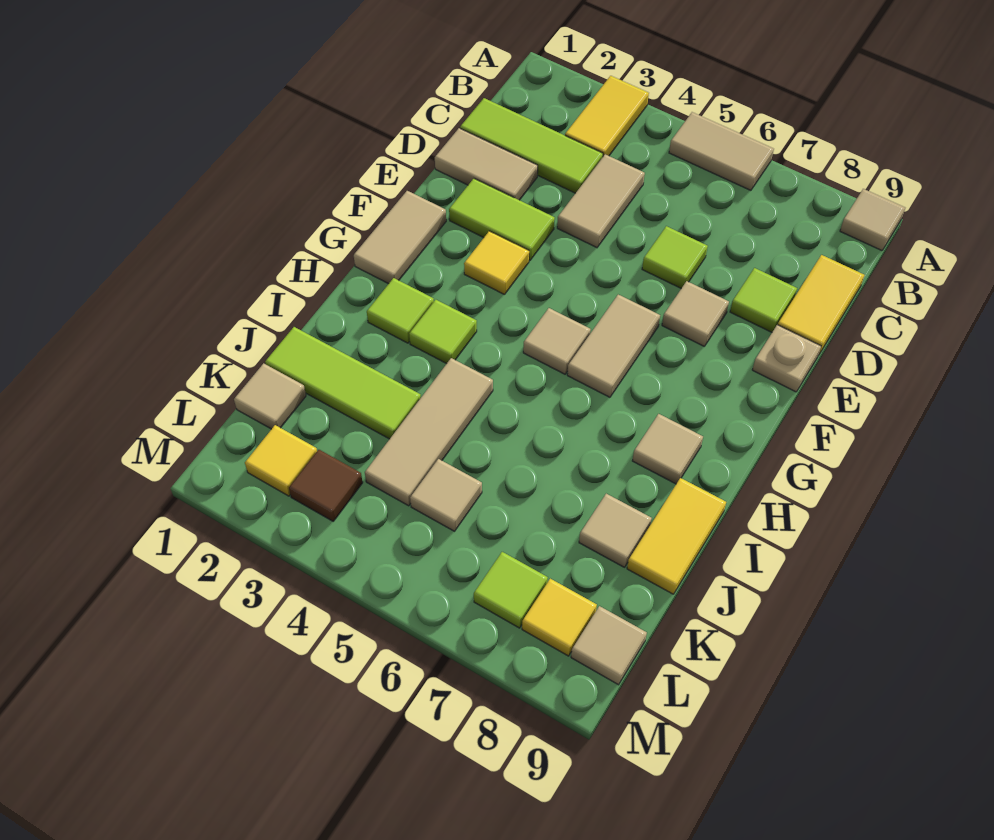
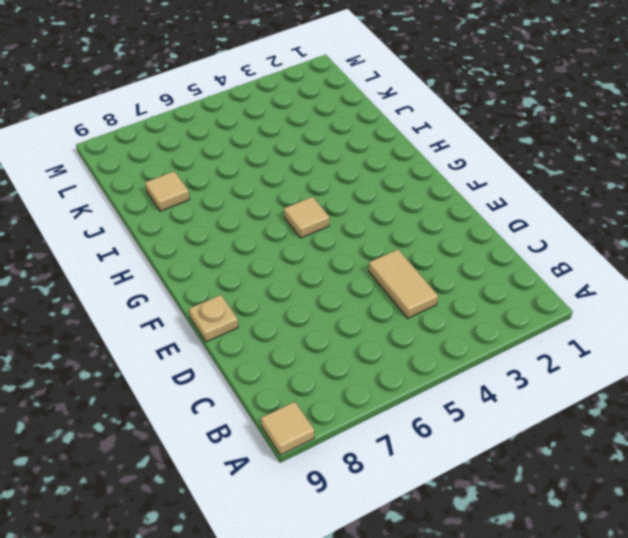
none -> yellow tile A3:B3 level 1
none -> tan tile A5:A6 level 1
none -> lime tile C1:C3 level 1
none -> yellow tile C9:D9 level 1

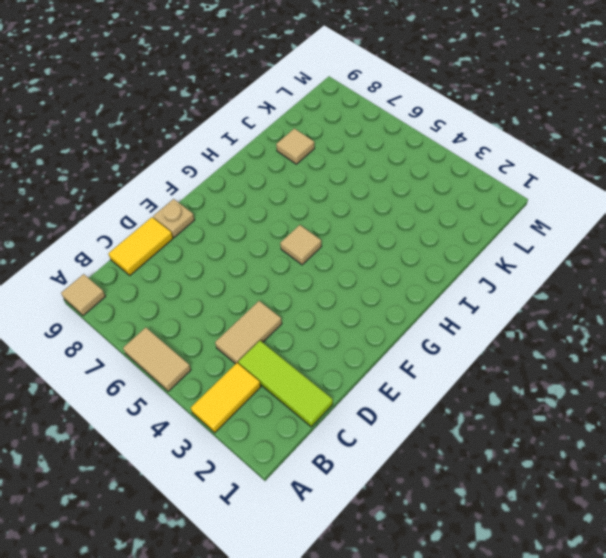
none -> tan tile D1:D2 level 1
none -> lime tile D6 level 1
none -> lime tile D8 level 1
none -> lime tile E2:E3 level 1

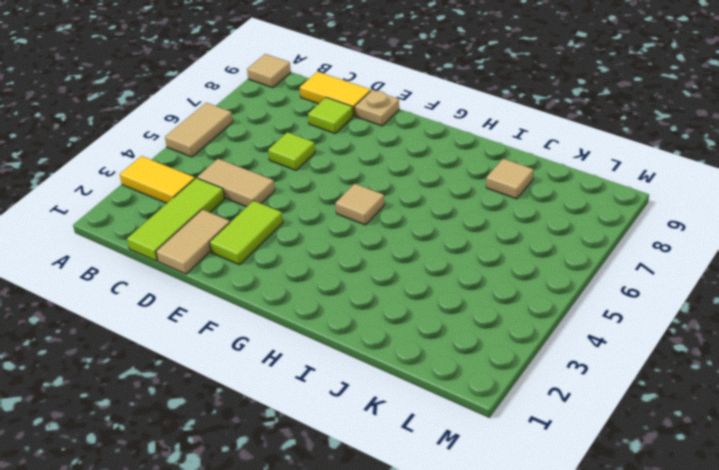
none -> tan tile E7 level 1
none -> tan tile F1:G1 level 1
none -> yellow tile F3 level 1
none -> tan tile F6:G6 level 1

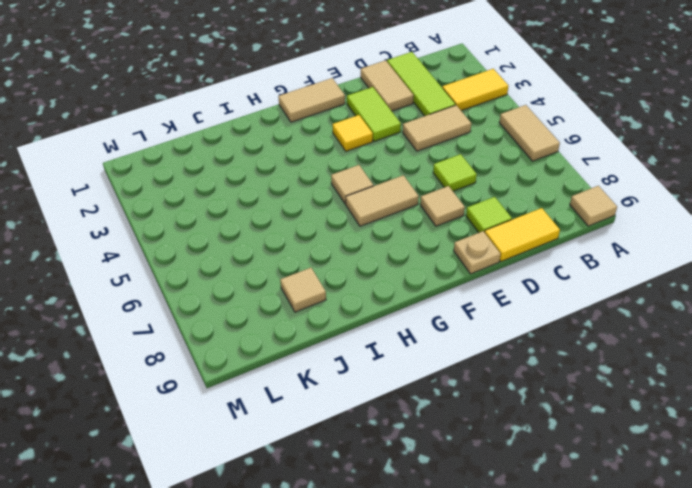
none -> lime tile H2 level 1
none -> lime tile H3 level 1
none -> tan tile H8 level 1
none -> tan tile I4:K4 level 1

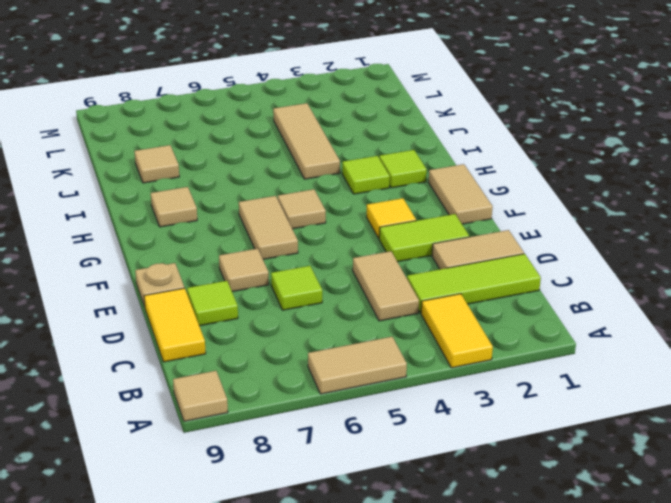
none -> yellow tile I9:J9 level 1
none -> lime tile J1:J3 level 1
none -> tan tile K1 level 1
none -> tan tile K5 level 1

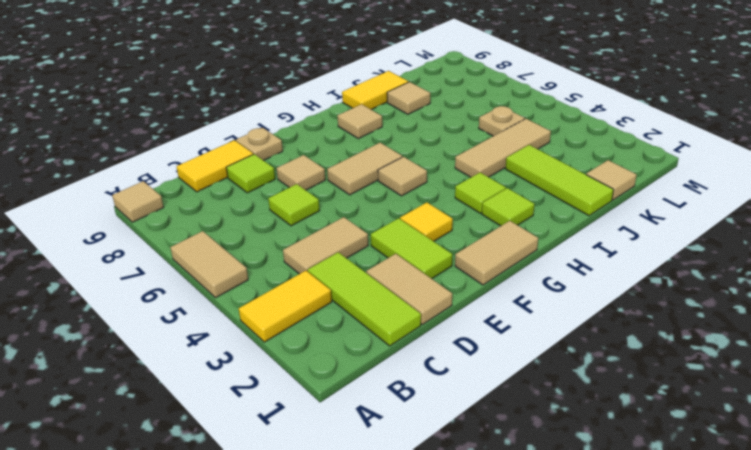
tan plate K5 level 1 -> tan tile K5 level 1
none -> yellow tile L2 level 1
none -> brown tile L3 level 1
none -> lime tile L7 level 1
none -> yellow tile L8 level 1

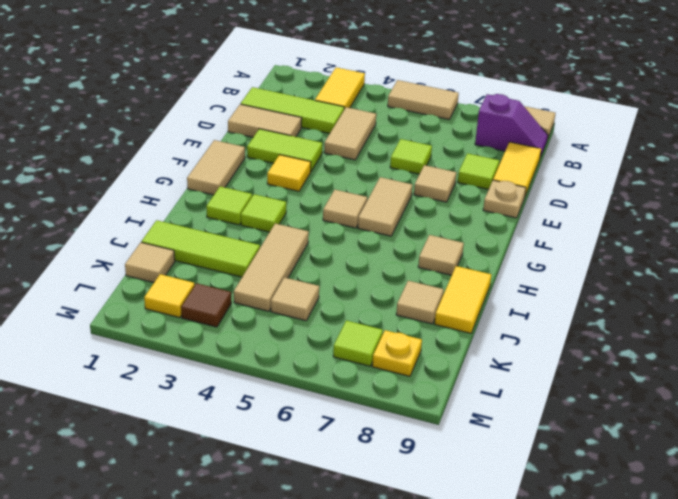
purple slope B8:B9 level 1 top 8 -> none
yellow plate L8 level 1 -> yellow tile L8 level 1
none -> tan tile L9 level 1

